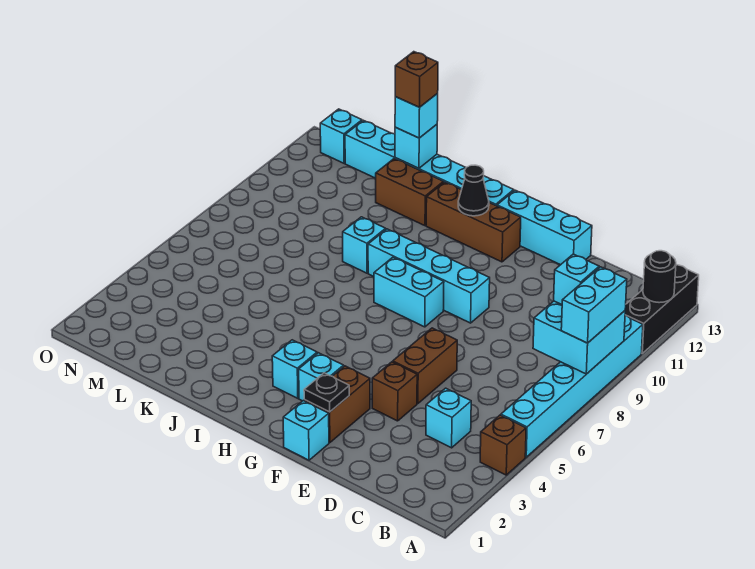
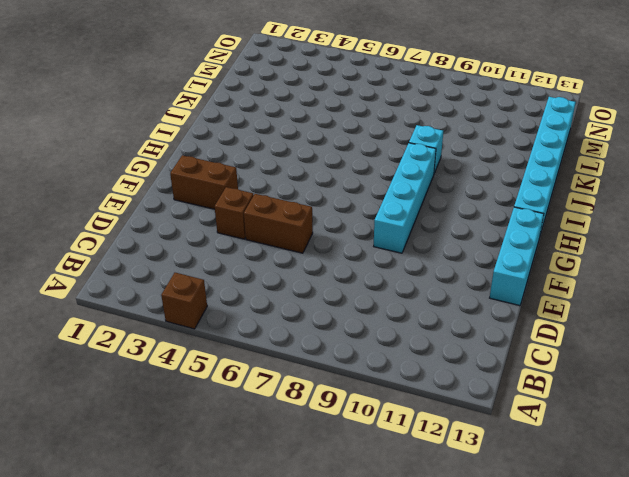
none -> cyan brick A5:A10 level 1
none -> black brick A11:A13 level 1
none -> cyan brick C4 level 1

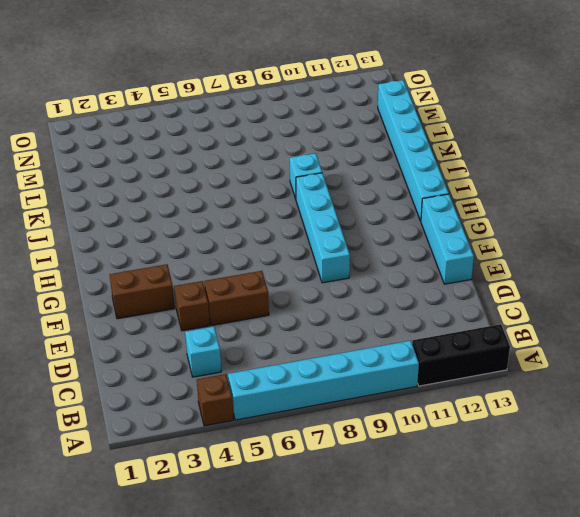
none -> cyan brick F1 level 1
none -> cyan brick G3 level 1
none -> cyan brick G8:H8 level 1

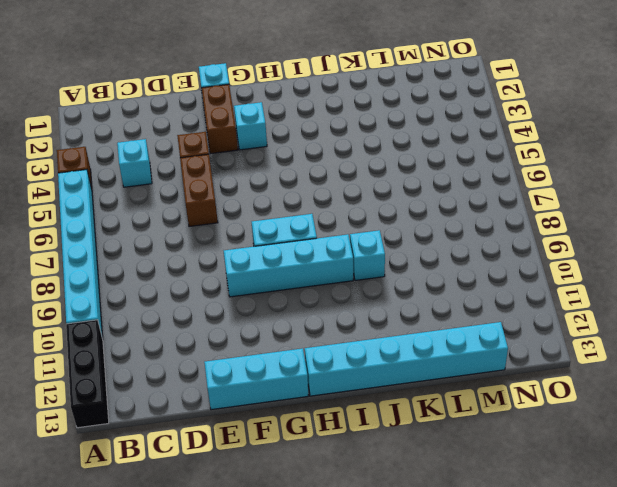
none -> brown brick G12:I12 level 1
none -> cyan brick H3 level 1
none -> brown brick J12:K12 level 1

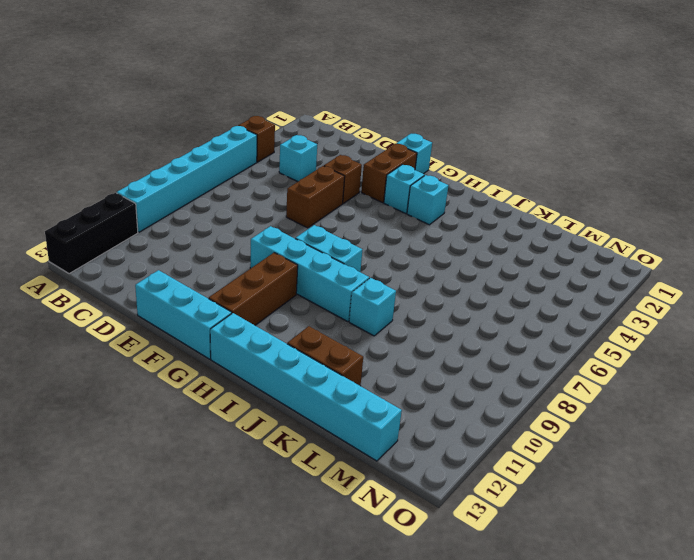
brown brick G10:G12 level 1 -> brown brick G12:I12 level 1
none -> cyan brick N13 level 1
none -> cyan brick A8:B9 level 2
none -> black round brick A12 level 2

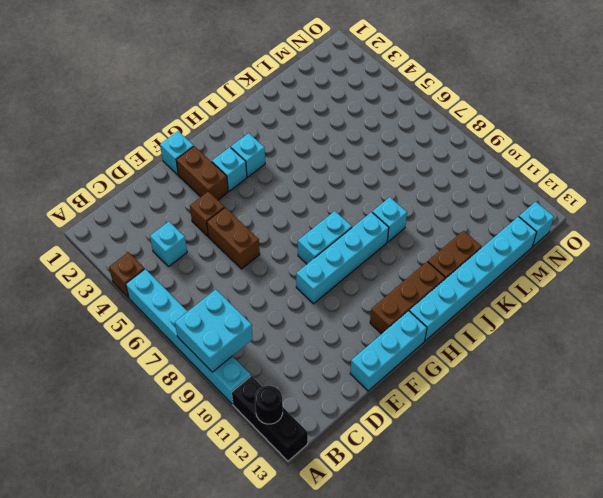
none -> black plate F2 level 2
none -> black cone H12 level 2
none -> cyan brick K13 level 2

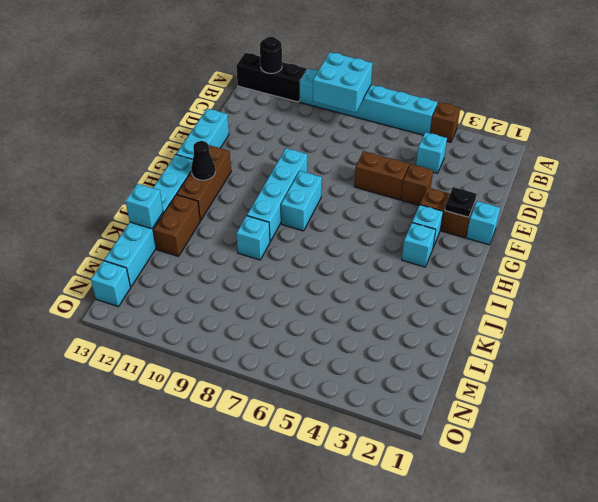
none -> cyan brick A8:A9 level 3
none -> cyan brick B9 level 3
none -> cyan brick K13 level 3

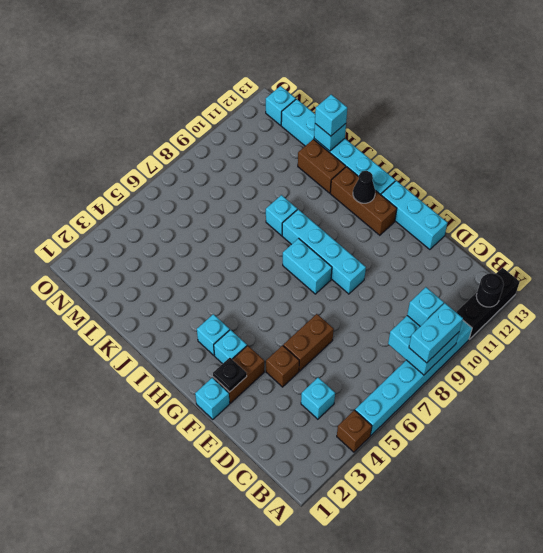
none -> brown brick K13 level 4

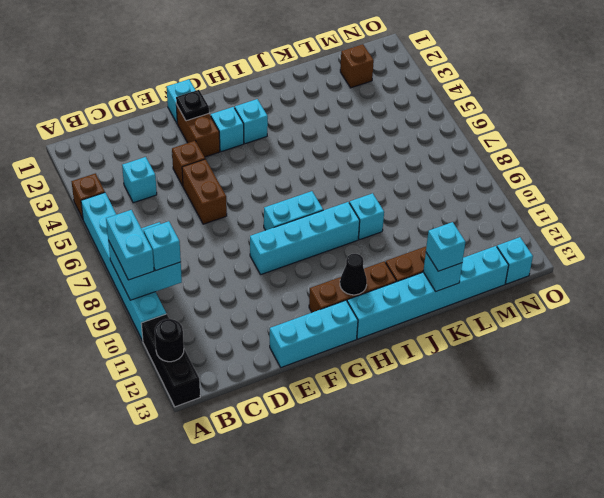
brown brick M2 level 1 -> brown brick K13 level 4

